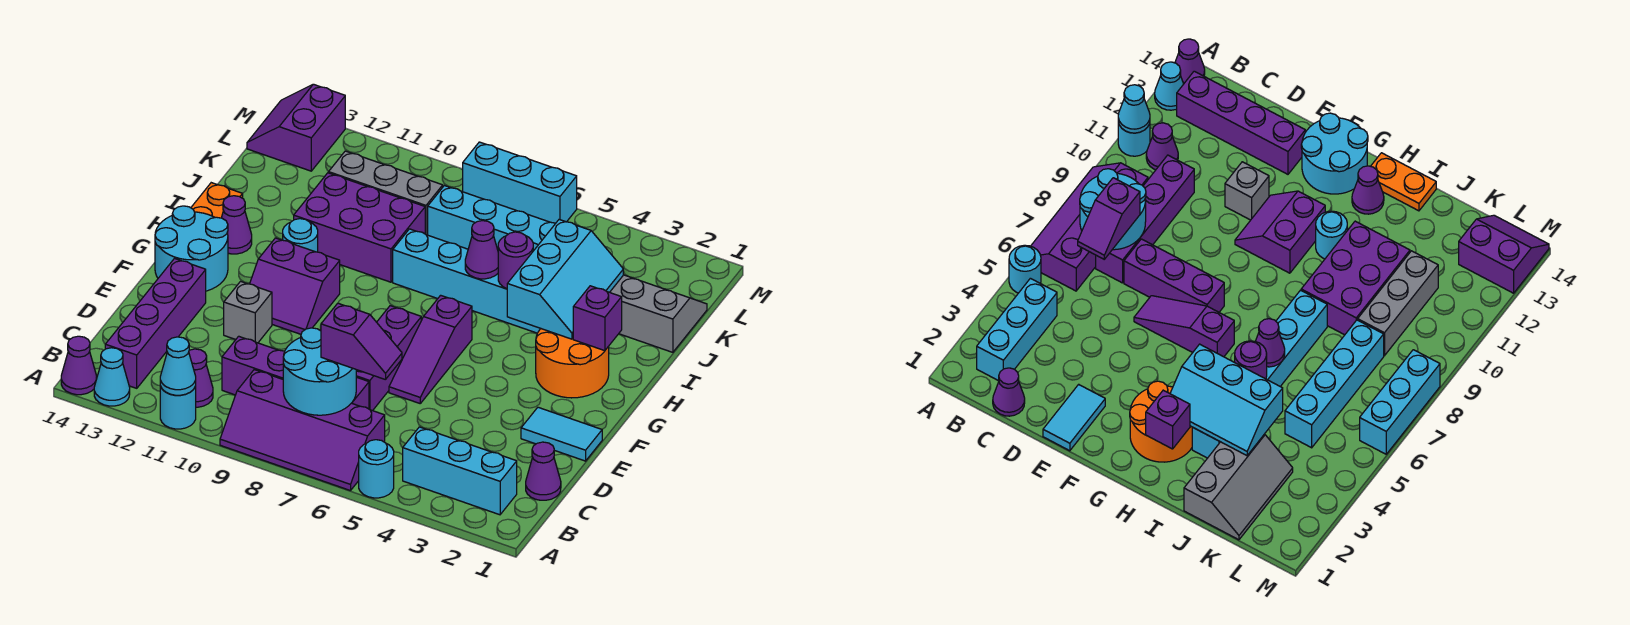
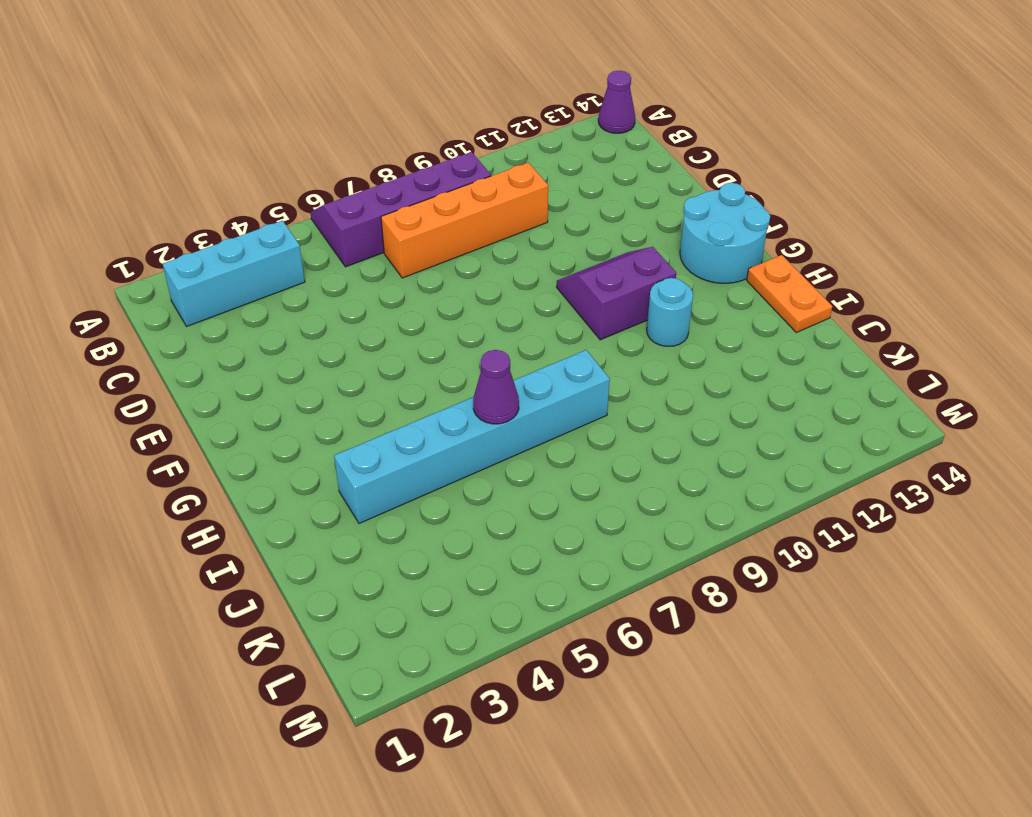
orange brick C7:C10 level 1 -> purple brick C7:C10 level 1
none -> cyan round brick A5 level 1
none -> cyan round brick A11 level 1
none -> cyan cone A13 level 1
none -> purple cone B11 level 1

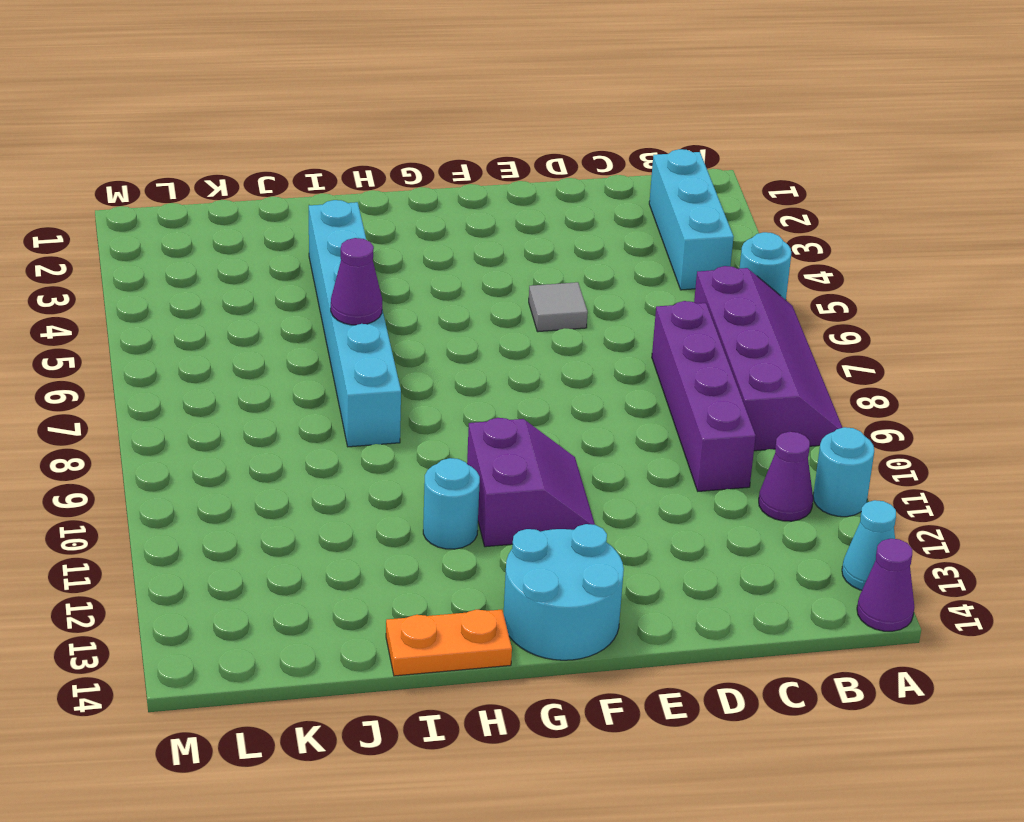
grey tile E5 level 1 -> none
none -> purple brick B13:E13 level 1
none -> purple cone C1 level 1
none -> purple brick D7:F7 level 1
none -> cyan tile E1:E2 level 1

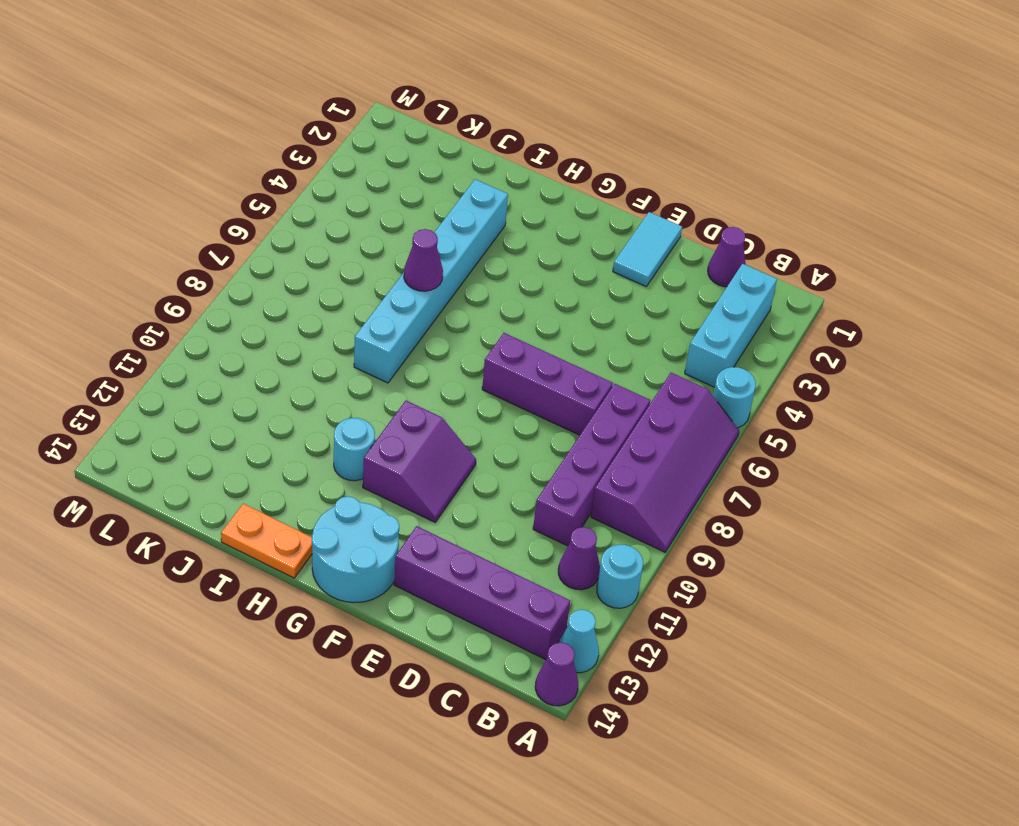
none -> purple slope E6:G6 level 1 top G
none -> grey brick E11 level 1
none -> orange round brick G2:H3 level 1
none -> purple cone H13 level 1

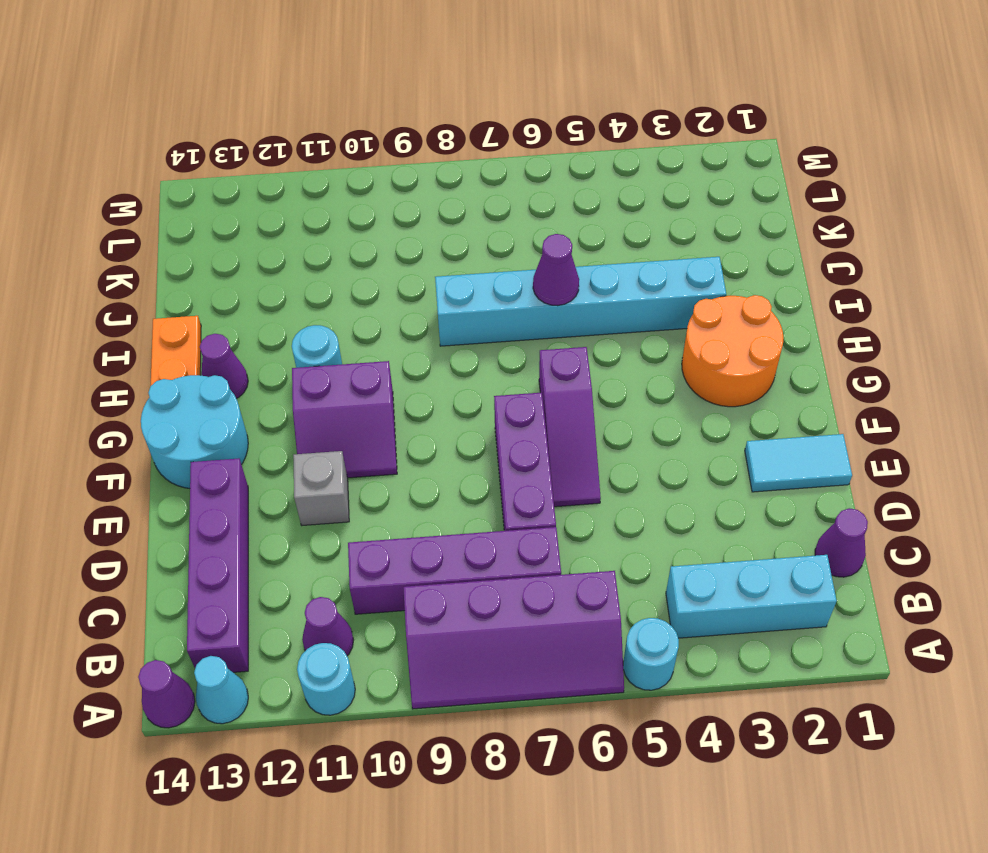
none -> purple brick I9:J11 level 1
none -> grey slope J1:K3 level 1 top J
none -> cyan brick K5:K8 level 1
none -> grey brick K9:K11 level 1

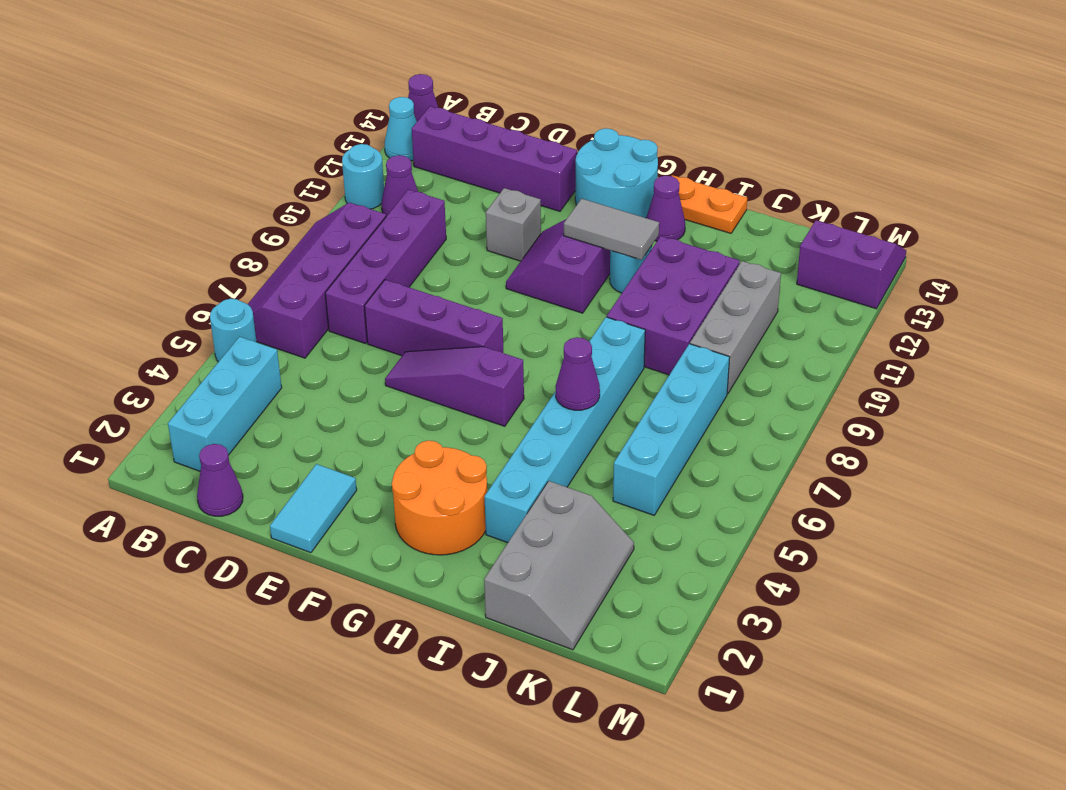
grey tile G11:H11 level 2 -> none
none -> cyan brick M6:M8 level 1
none -> cyan cone A11 level 2
none -> cyan round brick B7:C8 level 2
none -> purple brick H2 level 2

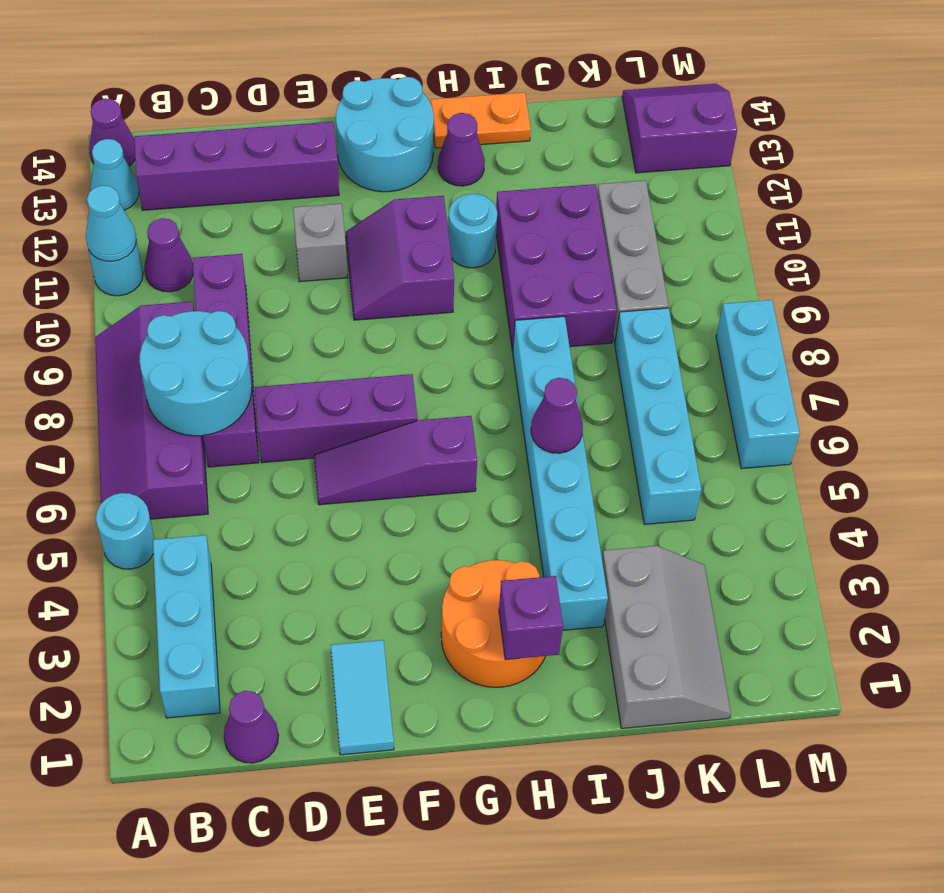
none -> cyan slope H3:J4 level 2 top 4
none -> purple round brick I5 level 2
none -> purple slope C6:C7 level 3 top 7

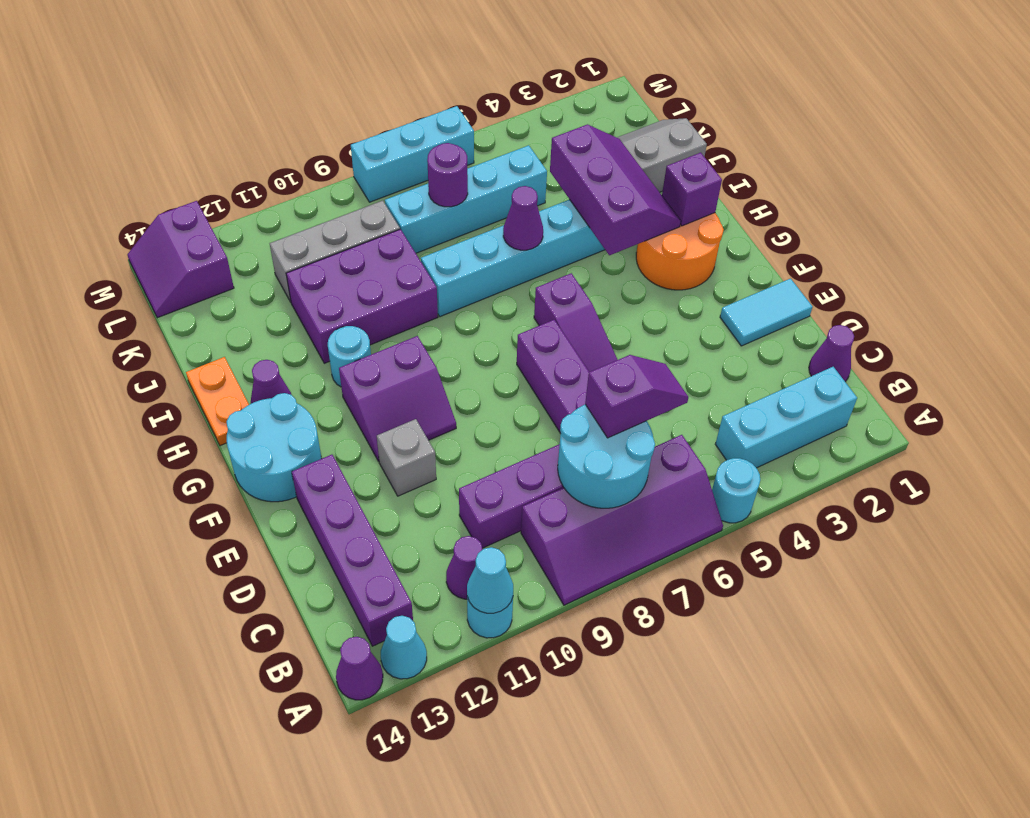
purple slope H3:J4 level 2 top 4 -> cyan slope H3:J4 level 2 top 4
purple round brick K7 level 2 -> purple round brick I5 level 2

